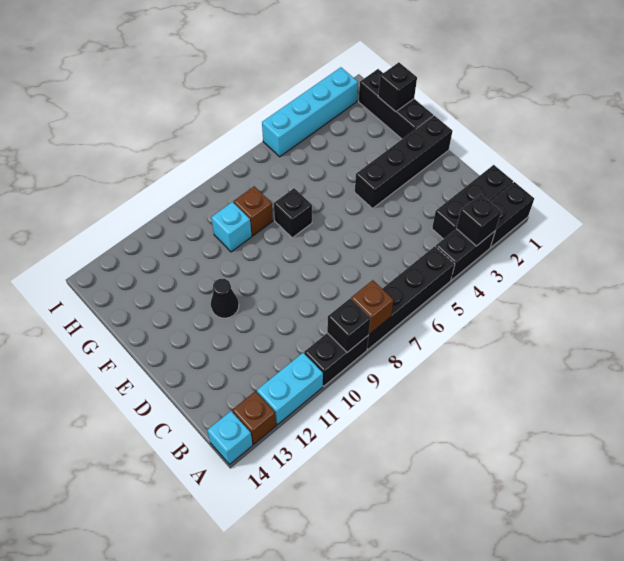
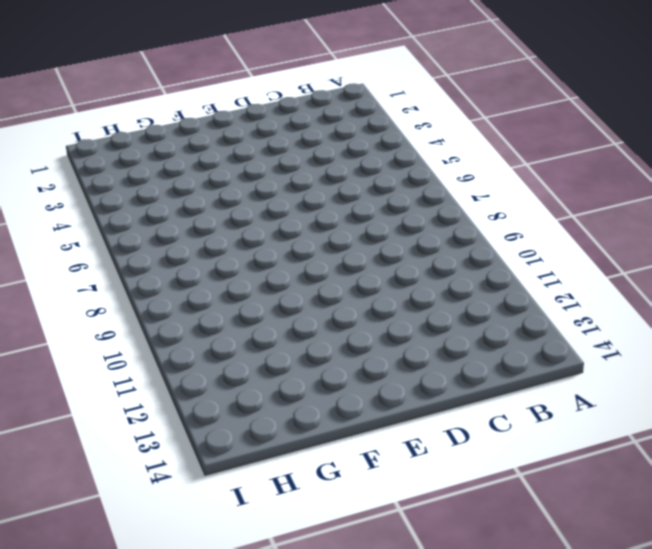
none -> black brick A1:A2 level 1
none -> black brick A3:A4 level 1
none -> black brick A5:A8 level 1

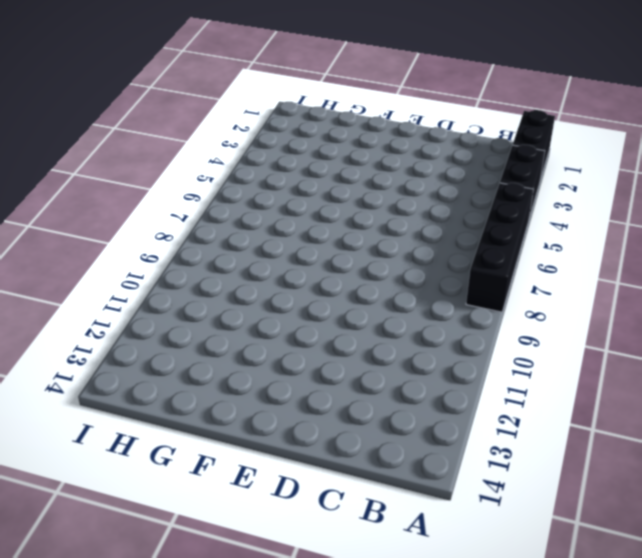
none -> black brick A9:A10 level 1
none -> cyan brick A11:A12 level 1
none -> brown brick A13 level 1

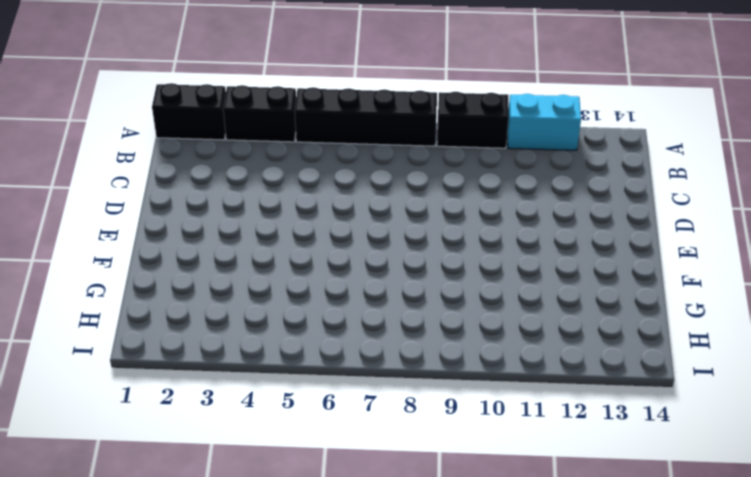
none -> brown brick A13 level 1
none -> cyan brick A14 level 1
none -> black brick B1:B3 level 1

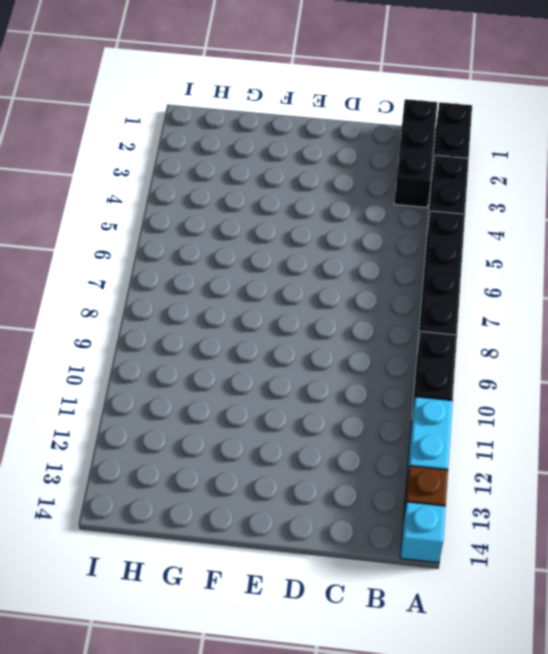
none -> black brick E1:E4 level 1
none -> black cone E11 level 1
none -> black brick F1:H1 level 1

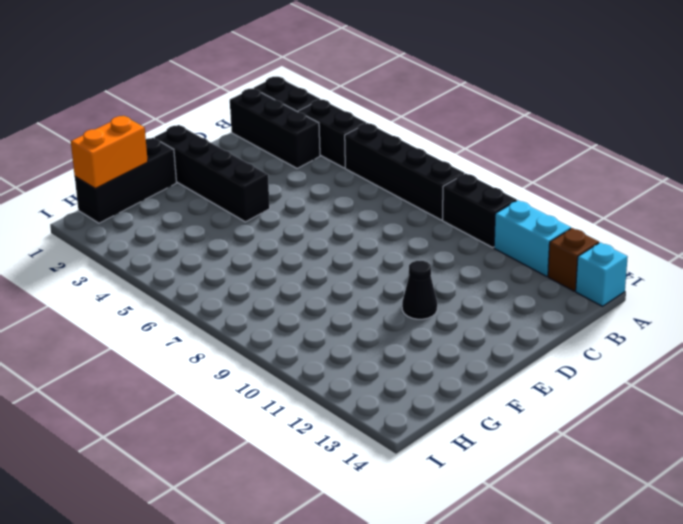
orange brick G1:H1 level 2 -> black brick G1 level 2
none -> black brick F7 level 1
none -> brown brick G8 level 1
none -> cyan brick G9 level 1

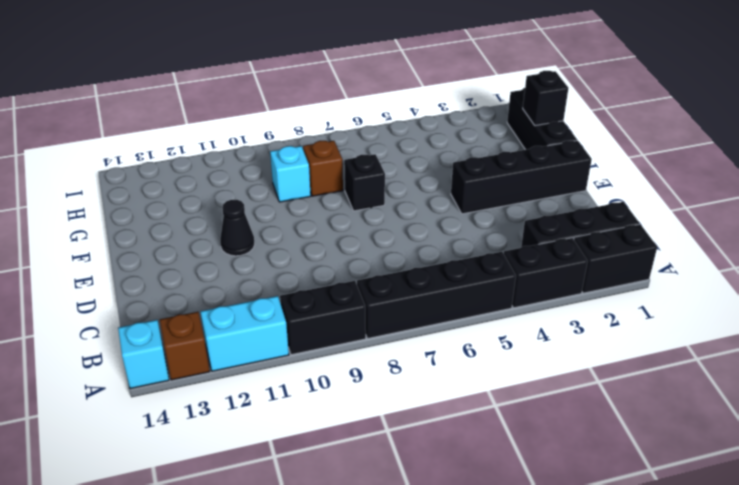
none -> cyan brick I2:I5 level 1
none -> black brick A3 level 2
none -> brown brick A8 level 2

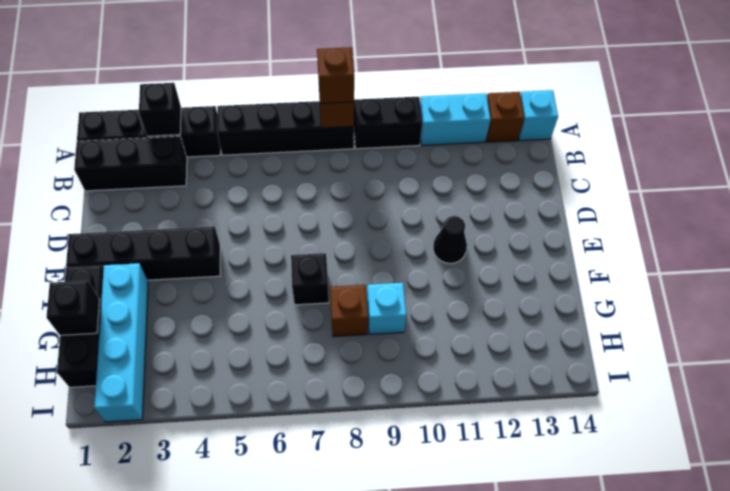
brown brick A8 level 3 -> none
cyan brick F2:I2 level 1 -> cyan brick I2:I5 level 1
none -> black brick A9 level 2

